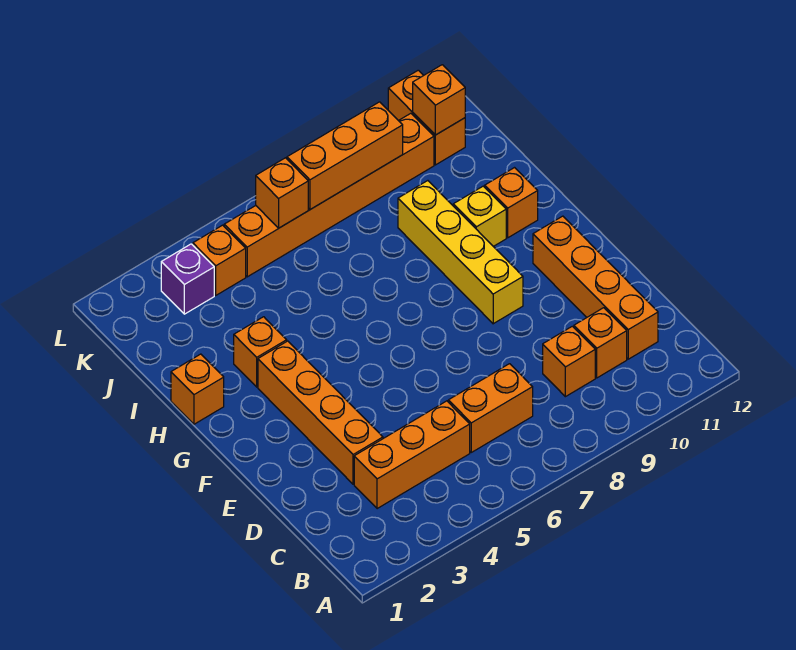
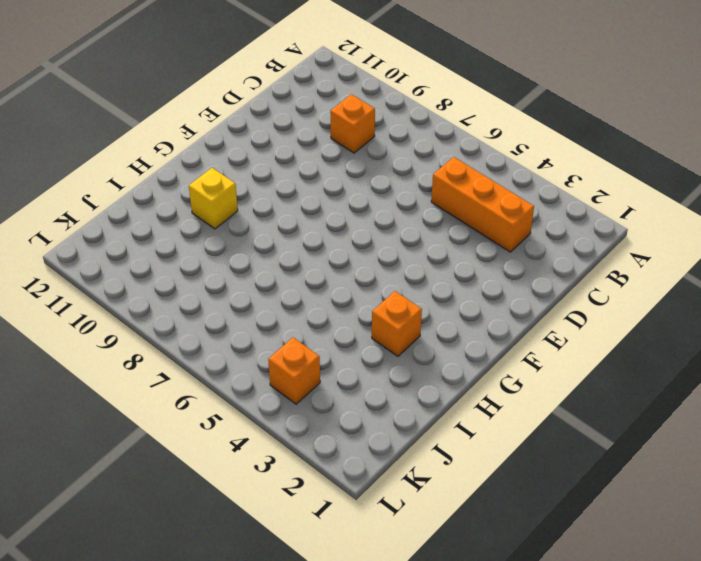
none -> orange brick C6:C7 level 1
none -> orange brick C10 level 1
none -> orange brick C11:F11 level 1

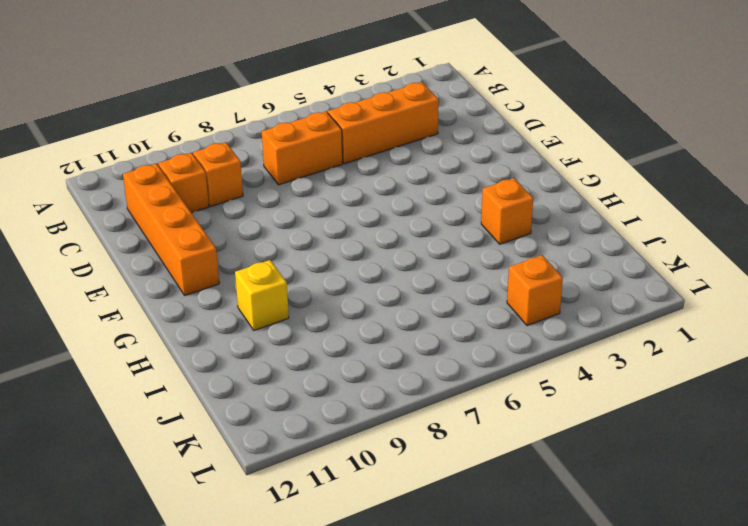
none -> orange brick D3:G3 level 1
none -> yellow brick F9:I9 level 1
none -> orange brick H1 level 1

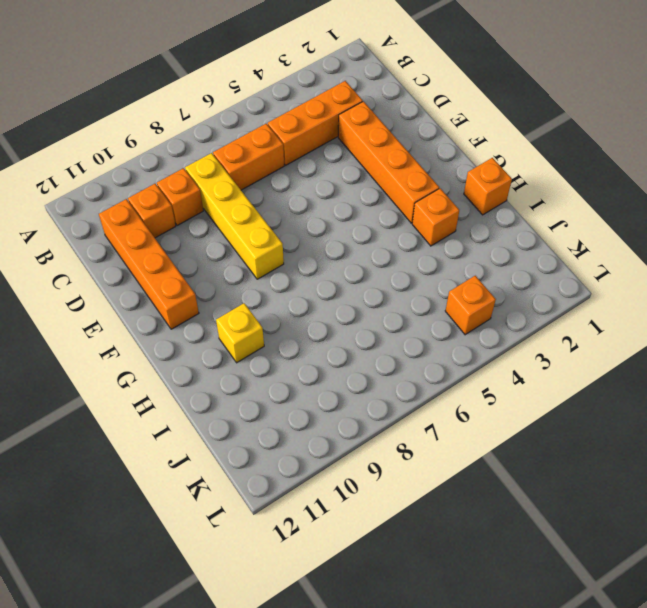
yellow brick C8:F8 level 1 -> yellow brick F9:I9 level 1
none -> orange brick H11 level 1
none -> purple brick K3 level 1
none -> orange brick K5:K10 level 1

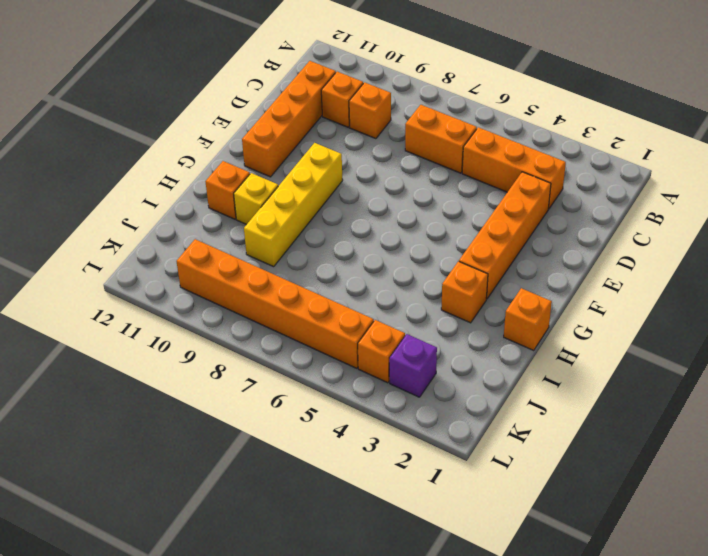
none -> orange brick K11:L11 level 1
none -> orange brick K6 level 2
none -> orange brick K7:K9 level 2

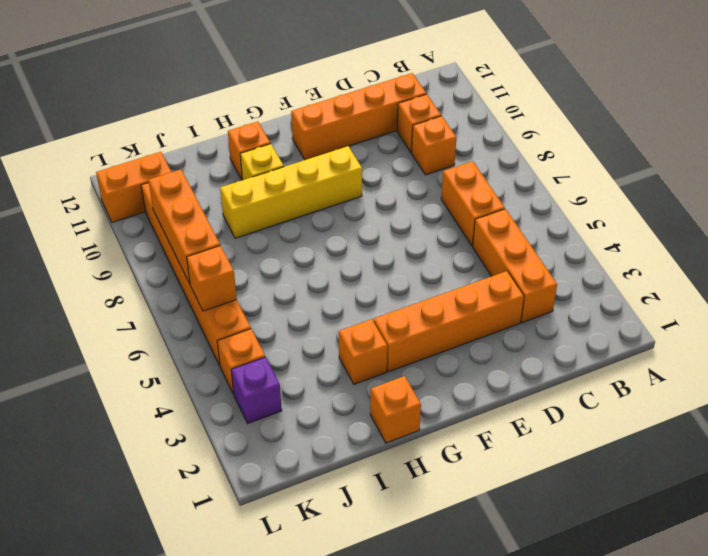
none -> orange brick K11 level 2

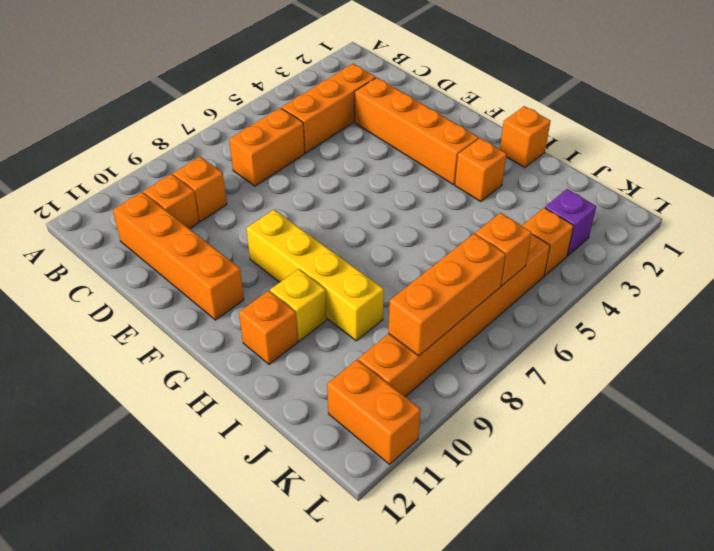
none -> orange brick K11 level 2

